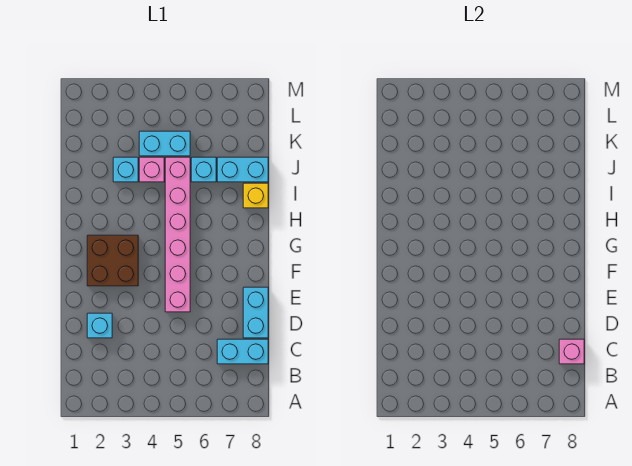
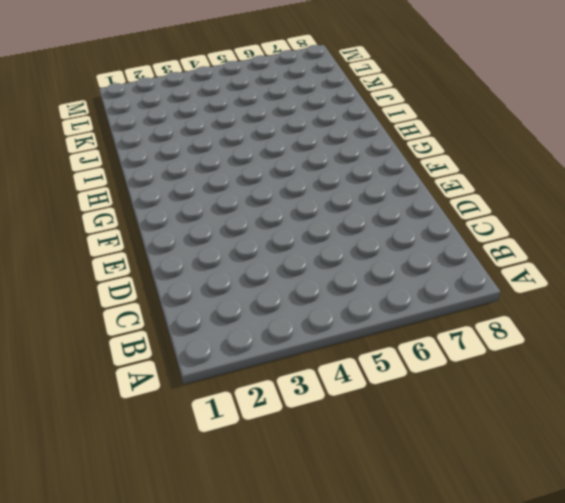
none -> cyan brick C7:C8 level 1
none -> cyan brick D2 level 1
none -> cyan brick D8:E8 level 1

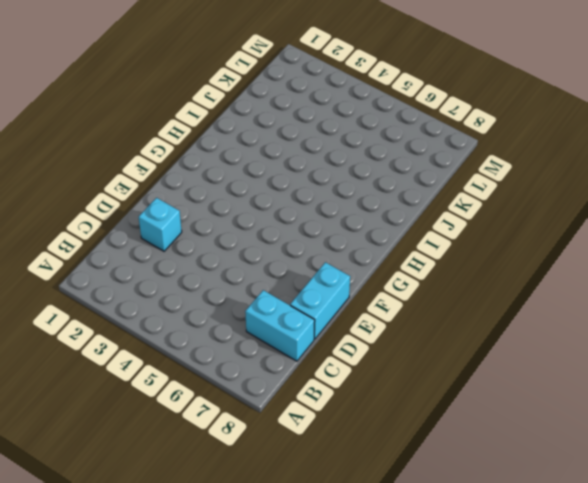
none -> pink brick E5:J5 level 1
none -> brown brick F2:G3 level 1
none -> yellow brick I8 level 1

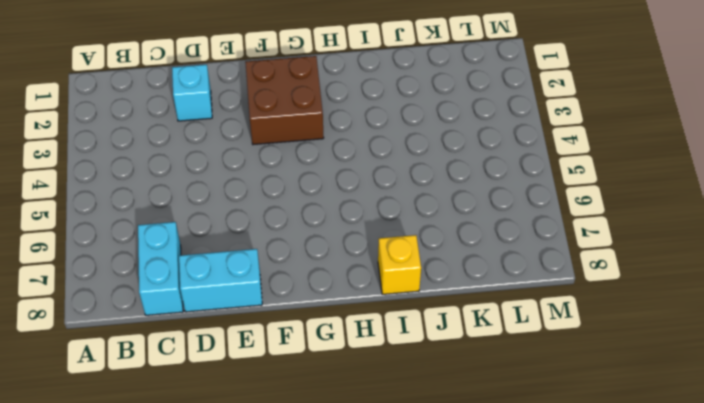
none -> pink brick E5:J5 level 1
none -> cyan brick J3 level 1
none -> pink brick J4 level 1

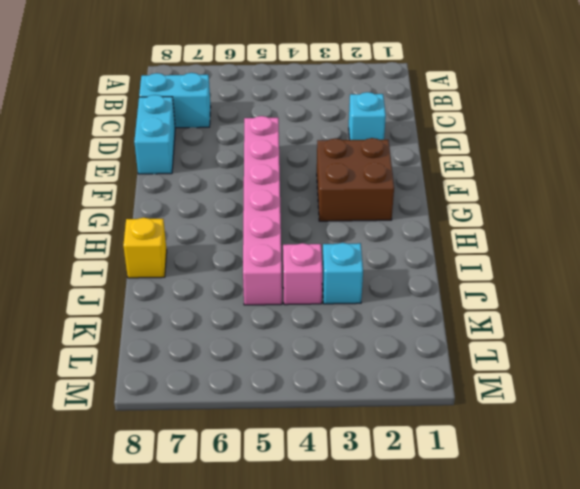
none -> cyan brick J6 level 1
none -> cyan brick J7:J8 level 1
none -> cyan brick K4:K5 level 1

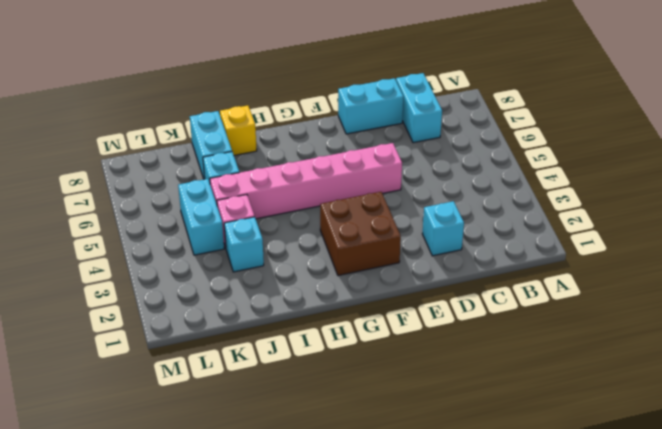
none -> pink brick C8 level 2

